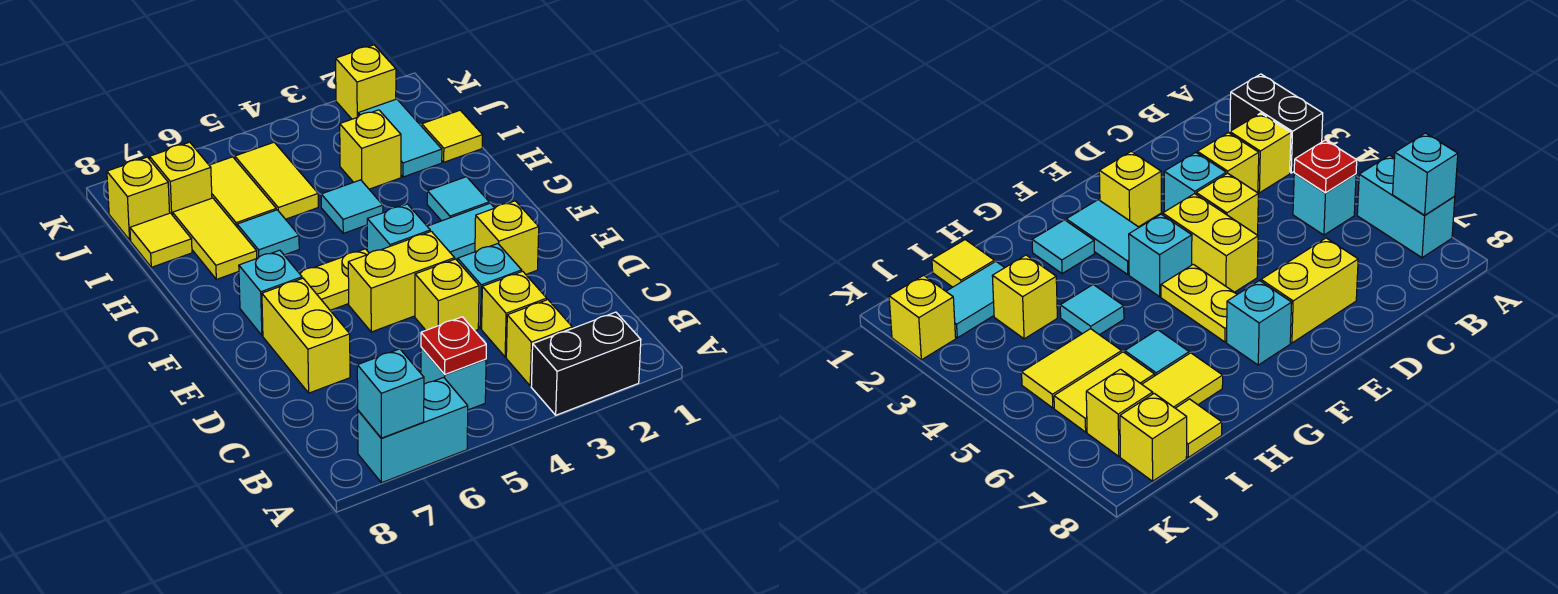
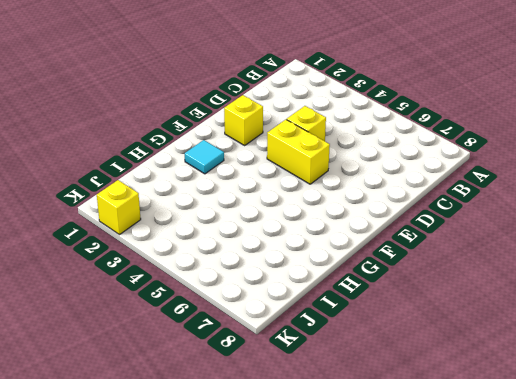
none -> black brick A2:A3 level 1
none -> cyan brick A6:A7 level 1
none -> yellow brick B3 level 1

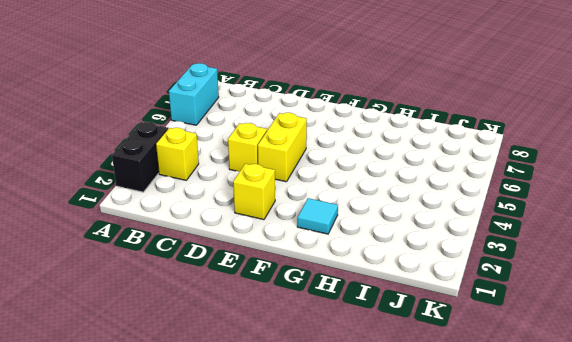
none -> cyan brick B5 level 1
none -> yellow brick C3 level 1
none -> cyan brick D3 level 1

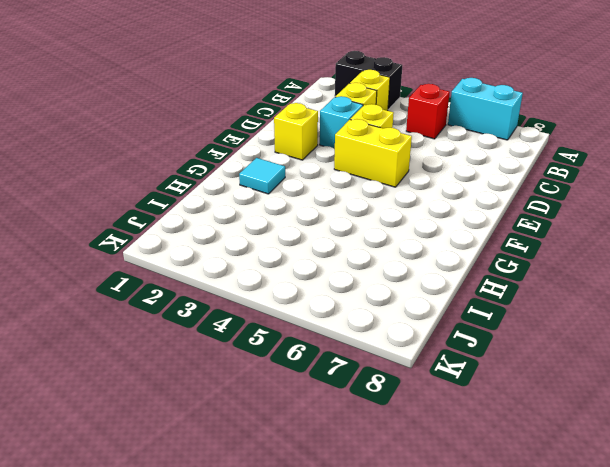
red brick B5 level 1 -> cyan brick B5 level 1
none -> yellow brick D7:E7 level 1
none -> cyan tile F2:F3 level 1
none -> cyan brick F4 level 1

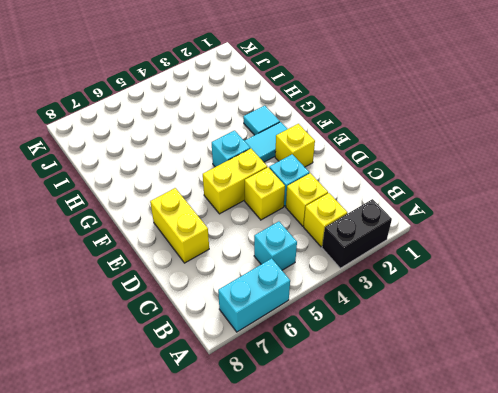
none -> yellow plate F5:F6 level 1
none -> cyan brick F7 level 1
none -> cyan tile H4 level 1

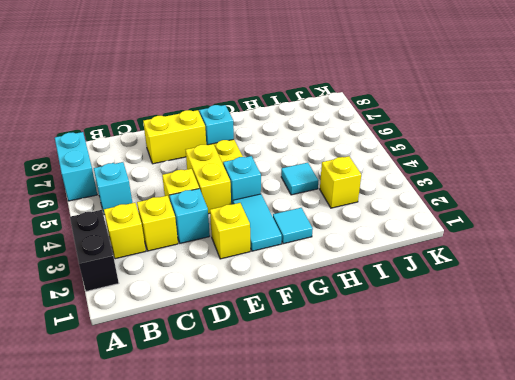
none -> cyan tile H6 level 1
none -> yellow tile H7:I7 level 1
none -> yellow tile I1 level 1

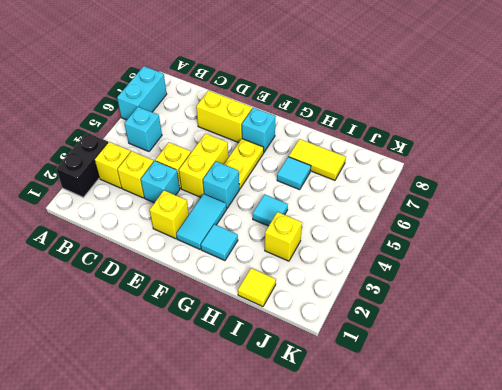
none -> cyan tile I2:J2 level 1
none -> yellow tile I5:J5 level 1
none -> yellow tile I6:J6 level 1

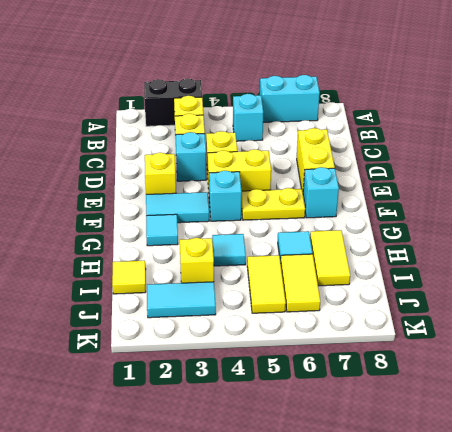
cyan tile J2:J3 level 1 -> cyan tile I2:J2 level 1
none -> yellow tile I8 level 1
none -> yellow brick J7 level 1
none -> yellow brick J8 level 1

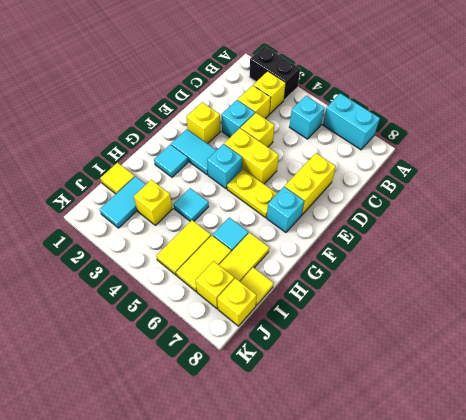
none -> yellow brick K2 level 1
none -> cyan brick A7 level 2
none -> red plate B5 level 2

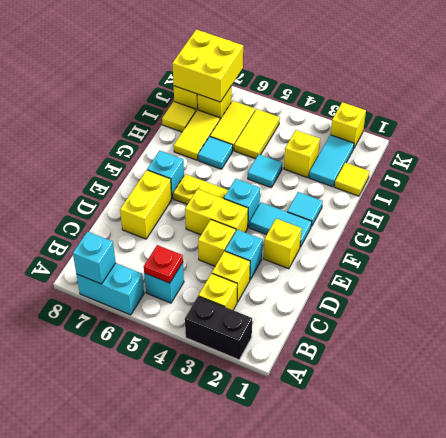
yellow brick J7:K8 level 2 -> none

